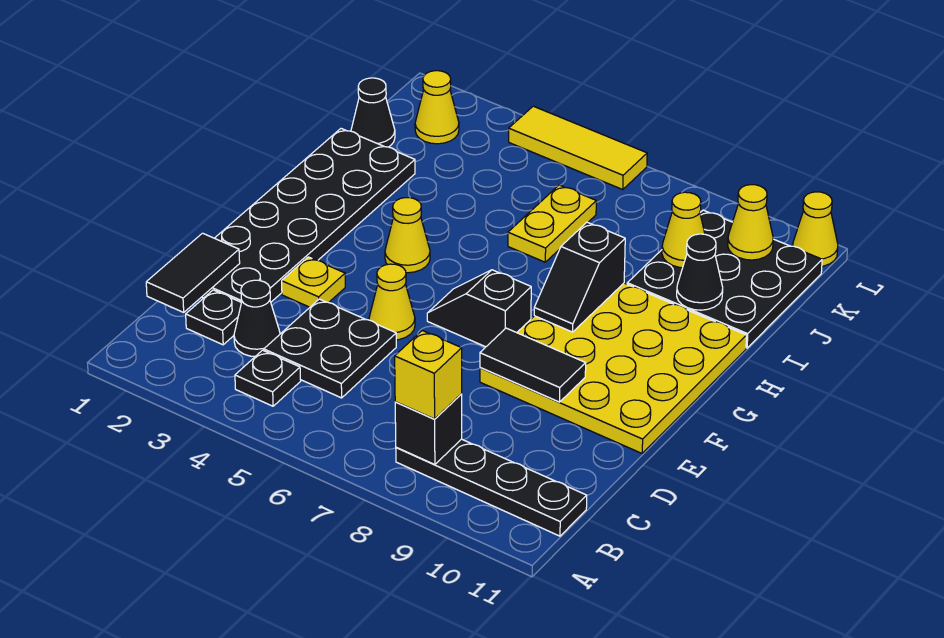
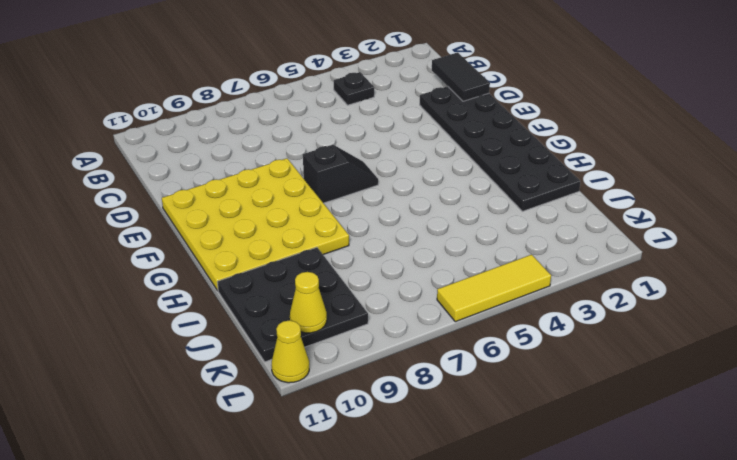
none -> black plate B8:B11 level 1
none -> black plate C2 level 1
none -> black cone C3 level 1

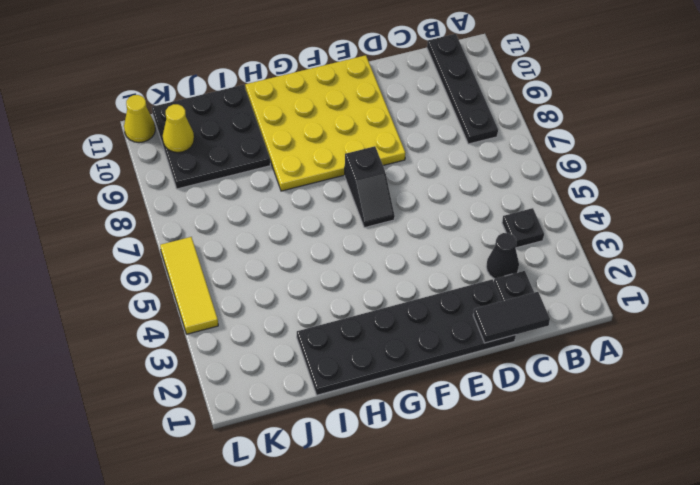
none -> black plate C4:D5 level 1
none -> yellow plate E3 level 1
none -> yellow cone E5 level 1

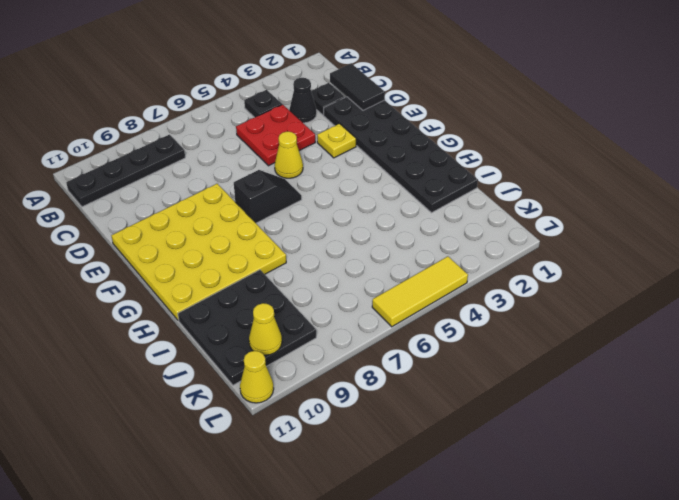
red plate C4:D5 level 1 -> black plate C4:D5 level 1
none -> yellow cone G4 level 1
none -> yellow plate I6:J6 level 1
none -> black cone J1 level 1

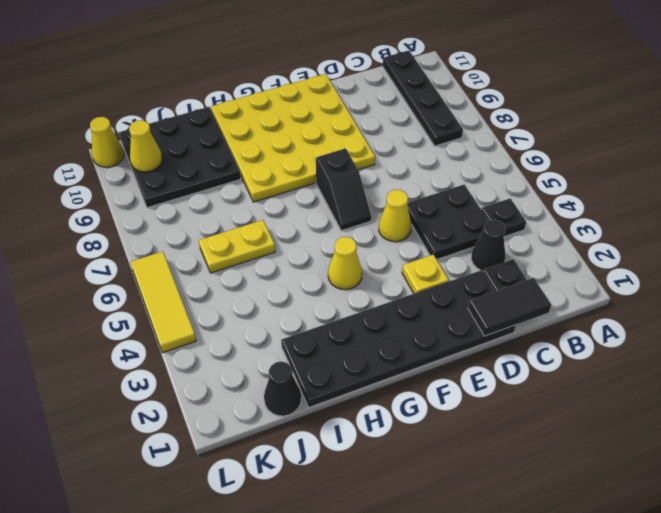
none -> yellow cone K2 level 1
none -> black brick B8 level 2
none -> black tile E8:E9 level 2

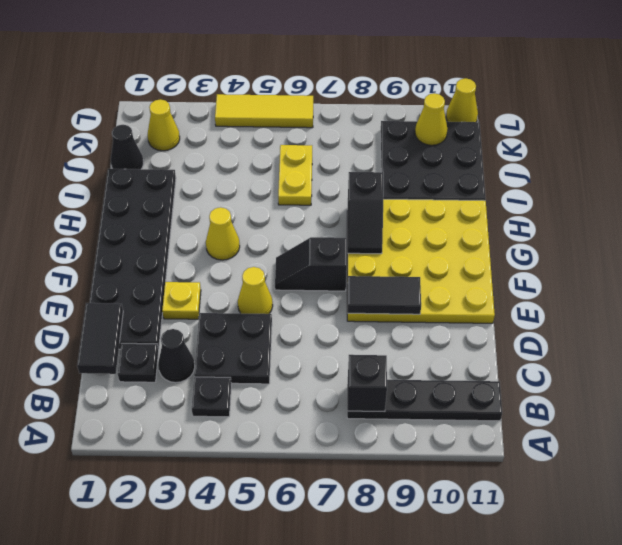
none -> black cone I10 level 2
none -> yellow cone J9 level 2
none -> yellow brick B8 level 3

